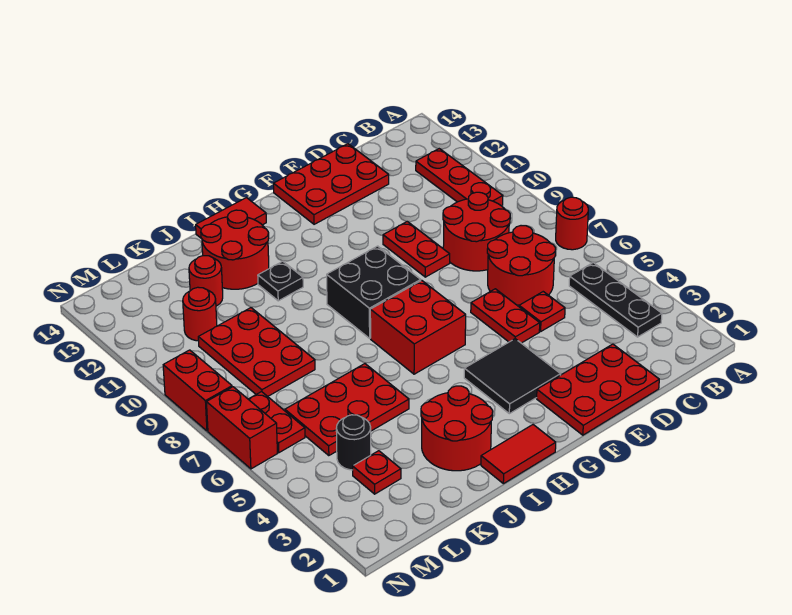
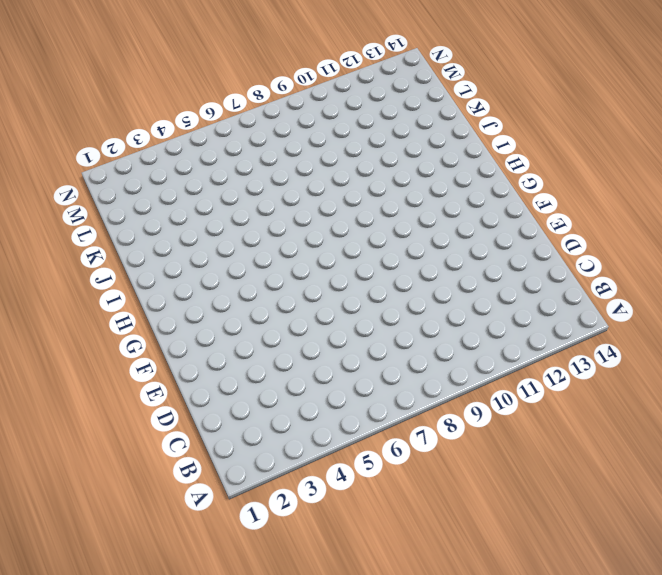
none -> red round brick A7 level 1
none -> black plate B3:B5 level 1
none -> red plate B10:B12 level 1

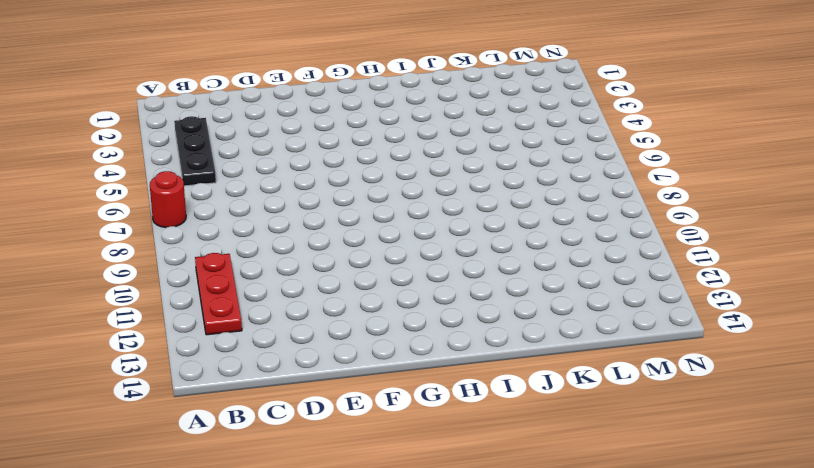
none -> red round brick C6:D7 level 1
none -> red round brick C8:D9 level 1
none -> red plate D1:F2 level 1

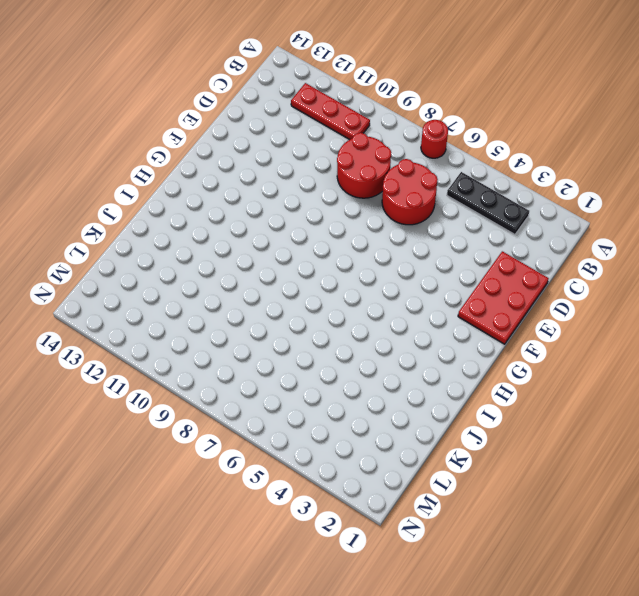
none -> red plate D5 level 1
none -> red plate D13:F14 level 1
none -> red plate E5:E6 level 1

